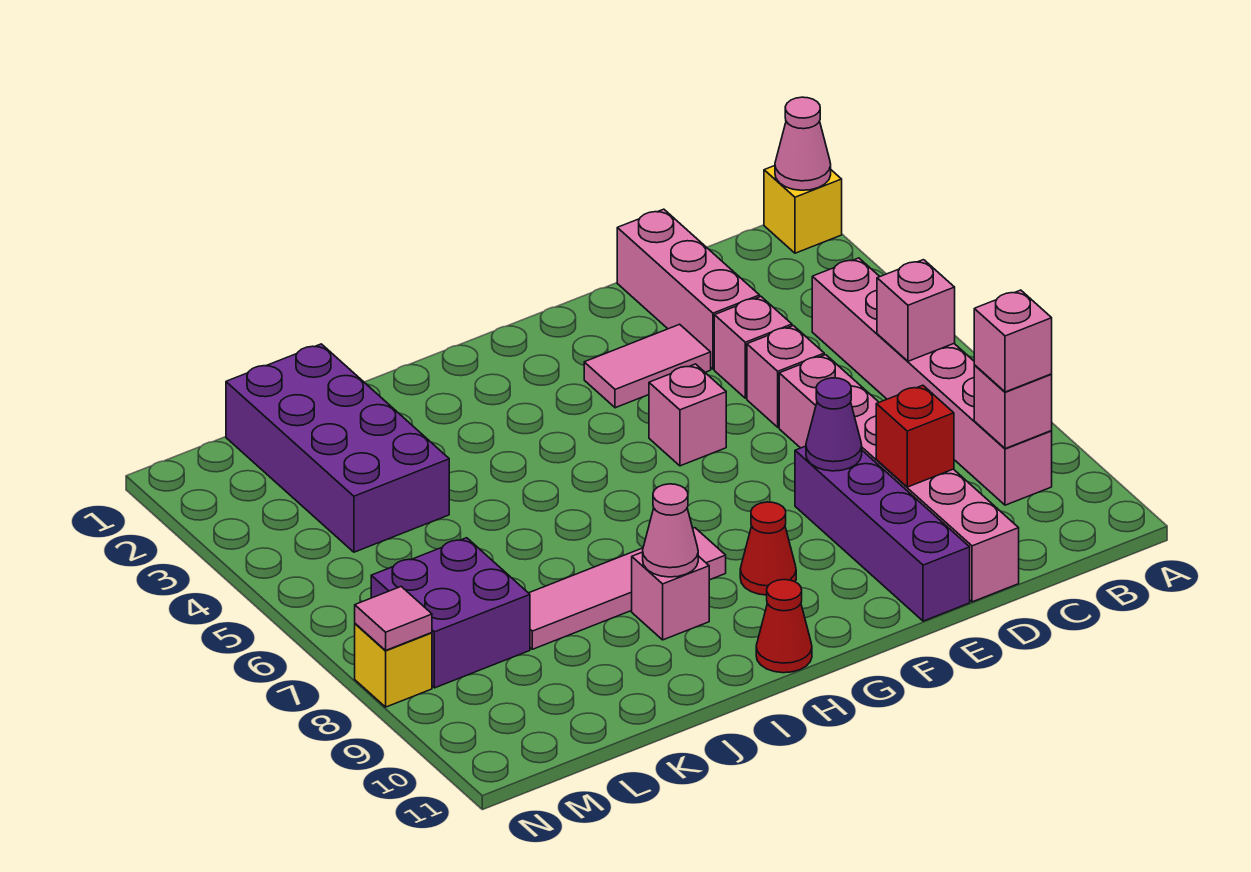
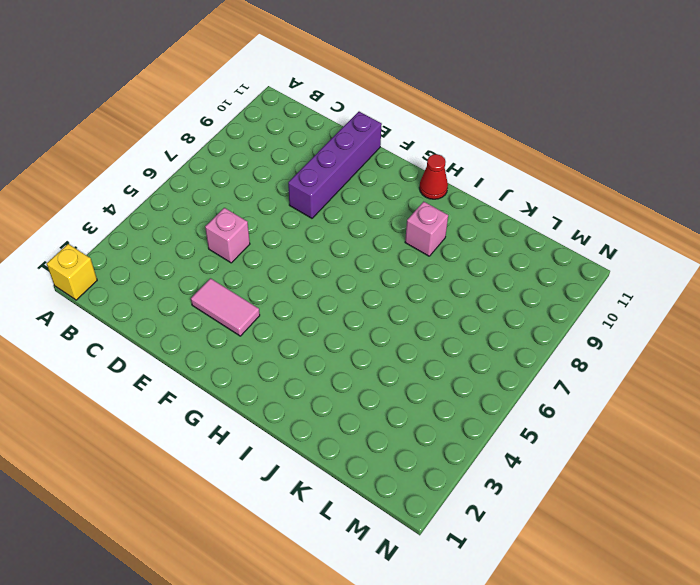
none -> pink brick B4:B9 level 1
none -> pink brick D1:D3 level 1
none -> pink brick D4 level 1

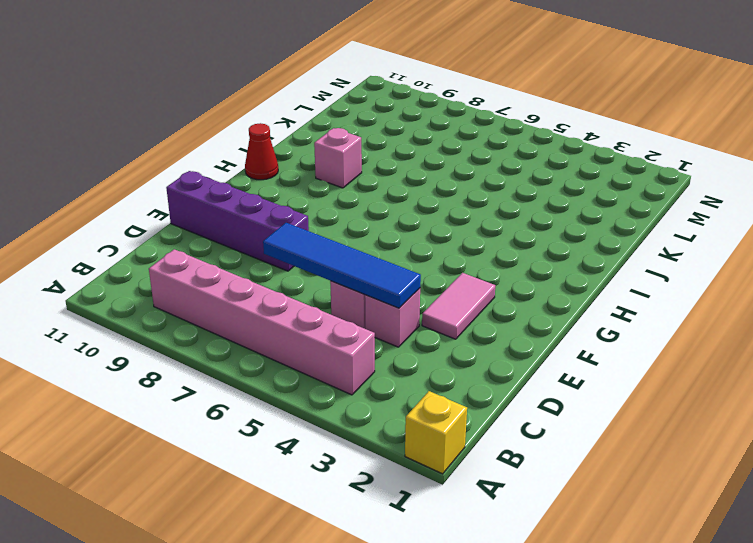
blue tile D4:D7 level 2 -> none
none -> pink brick D1:D3 level 1
none -> pink brick D6:D11 level 1
none -> pink brick F5 level 1

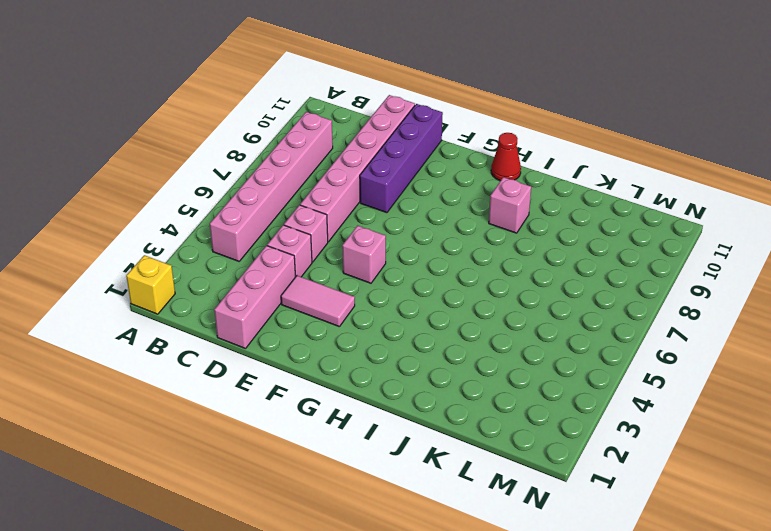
none -> red cone G9 level 1
none -> pink tile H8:K8 level 1
none -> purple brick K1:L4 level 1

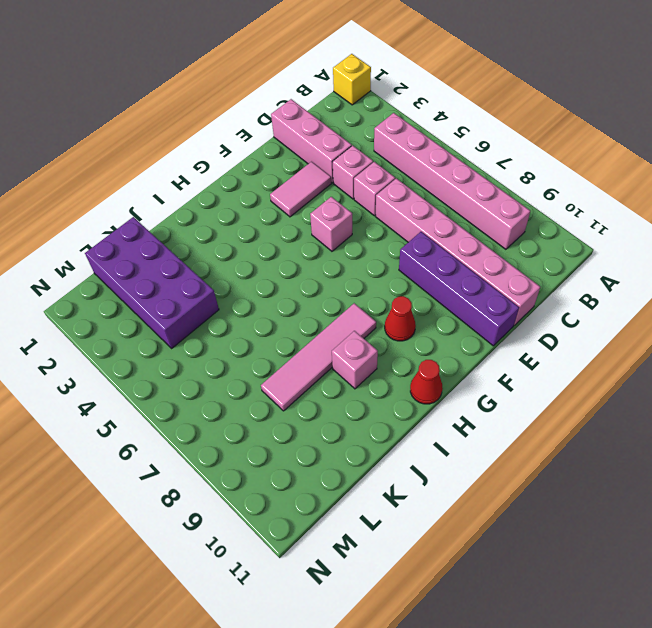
none -> purple brick L7:M8 level 1
none -> yellow brick N8 level 1
none -> pink cone A1 level 2

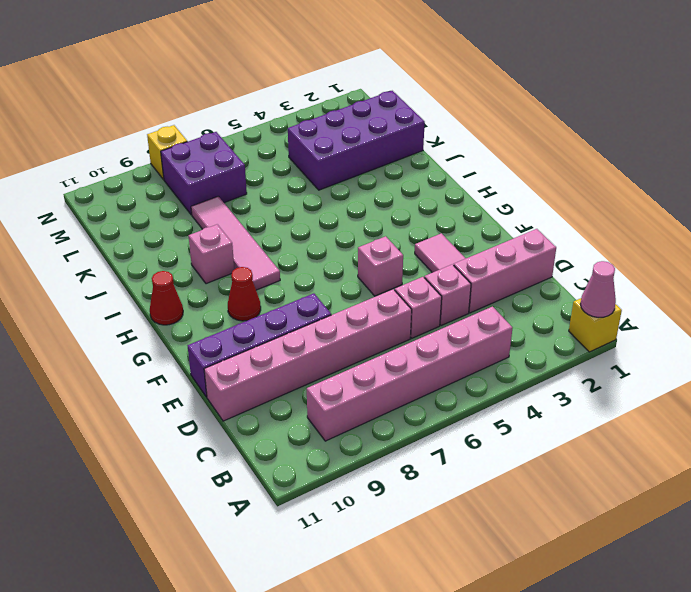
none -> pink brick B6 level 2
none -> pink brick B9 level 2
none -> red brick D9 level 2

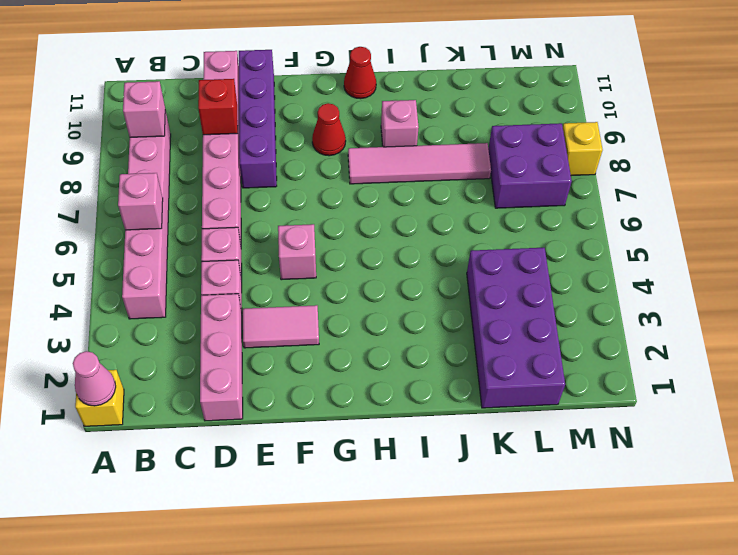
none -> purple cone E8 level 2
none -> pink cone I9 level 2
none -> pink tile N8 level 2

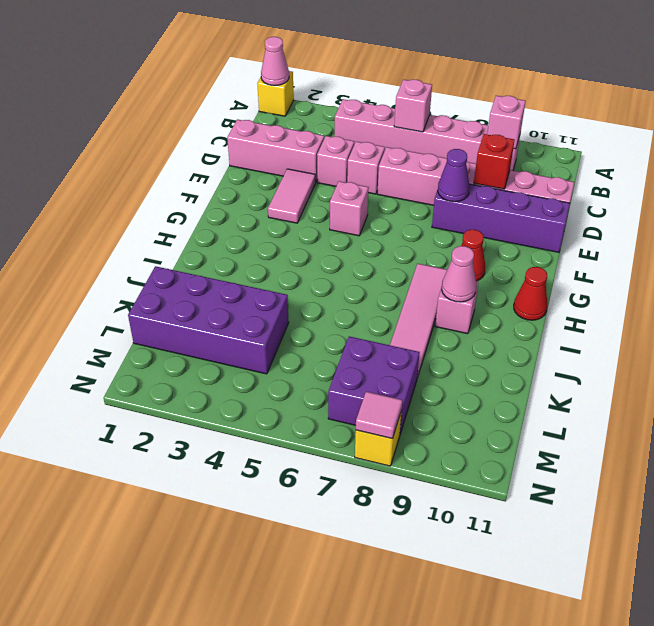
none -> pink brick B9 level 3

